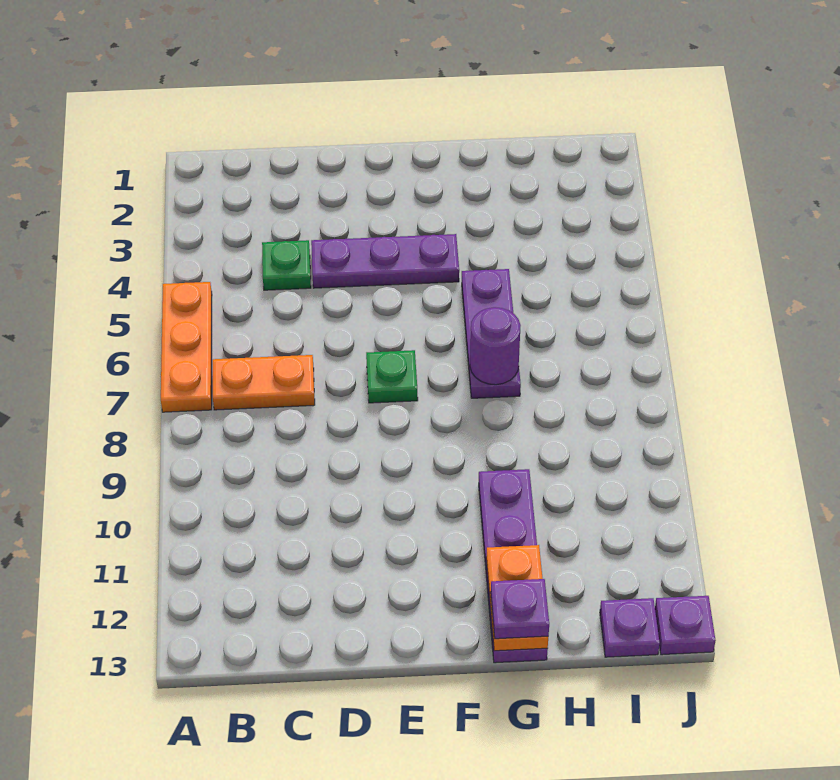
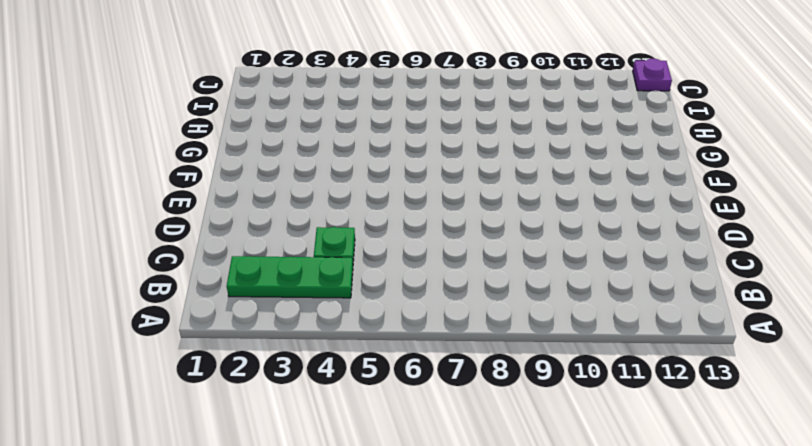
green plate B2:B4 level 1 -> none
none -> orange plate A5:A7 level 1
none -> orange plate B7:C7 level 1
none -> purple plate D4:F4 level 1

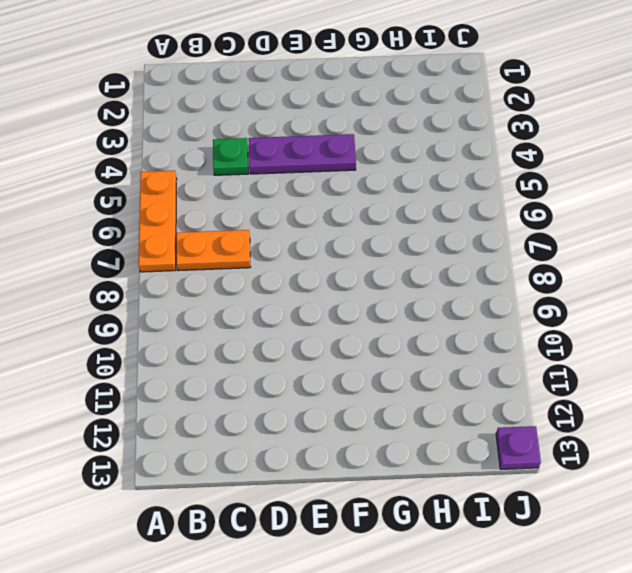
none -> green plate E7 level 1
none -> purple plate G5:G7 level 1
none -> purple plate G10:G13 level 1

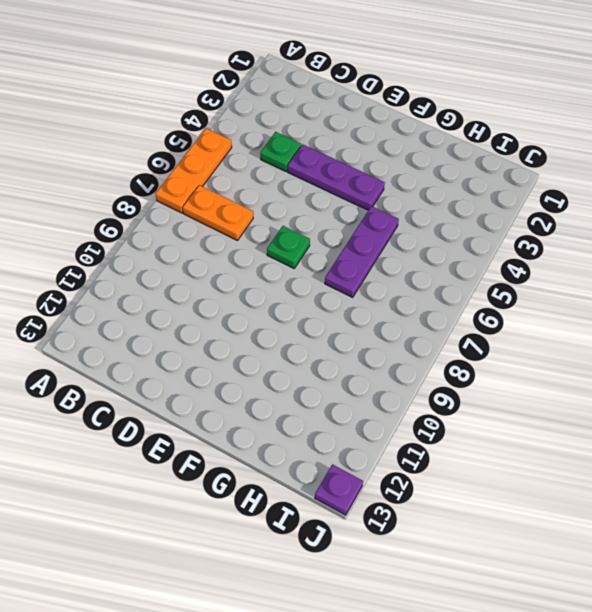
none -> purple plate G10:G13 level 1
none -> purple plate I13 level 1
none -> purple round brick G7 level 2

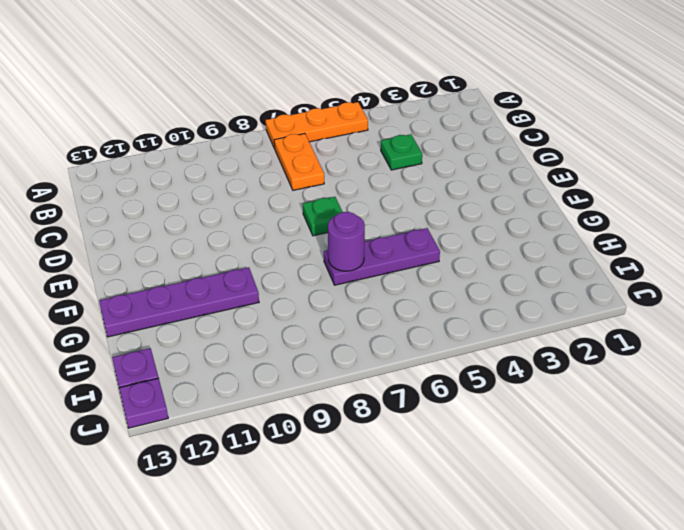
none -> purple plate D4:F4 level 1
none -> orange plate G12:G13 level 2
none -> purple plate G13 level 3

